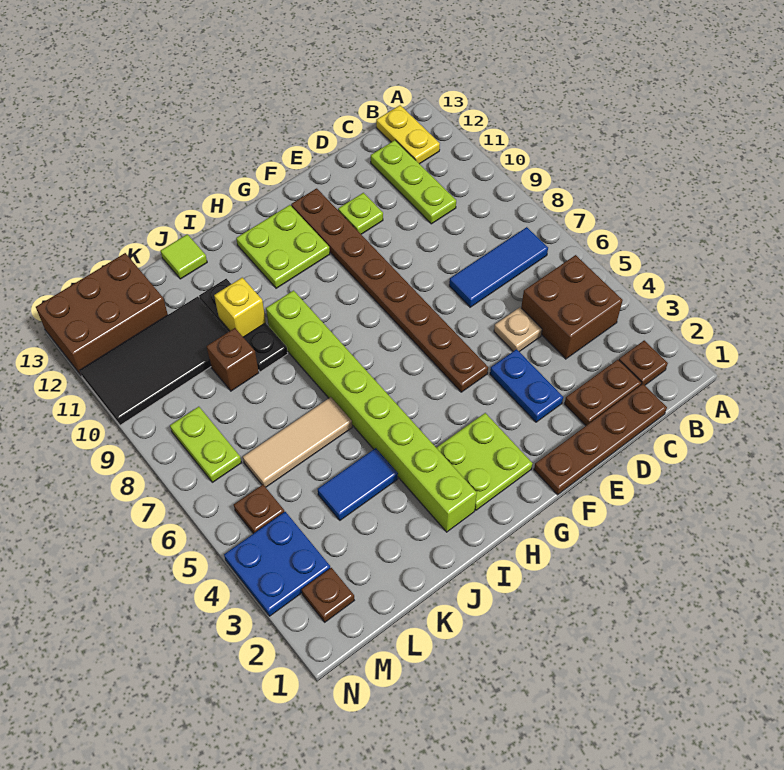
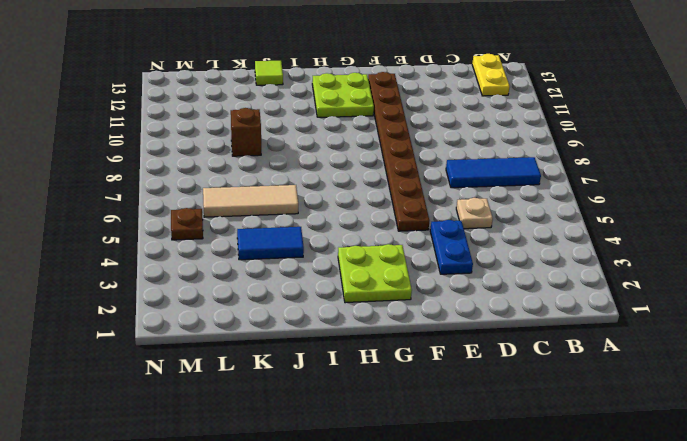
none -> brown plate B2 level 1
none -> brown brick B4:C5 level 1
none -> brown plate C1:F1 level 1

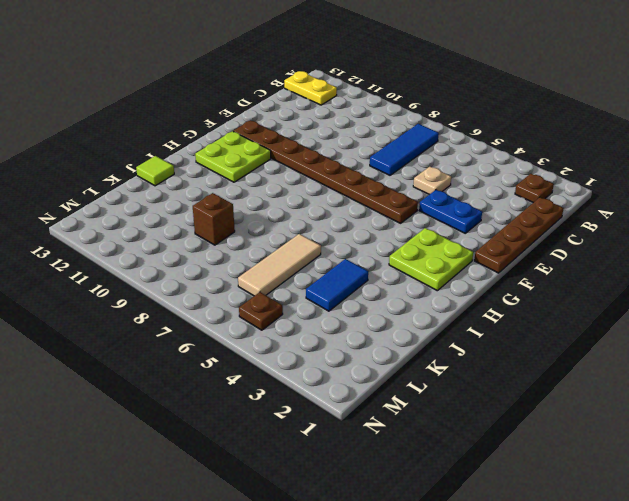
none -> brown brick B4:C5 level 1
none -> brown plate C2:D2 level 1
none -> lime plate C10:C12 level 1

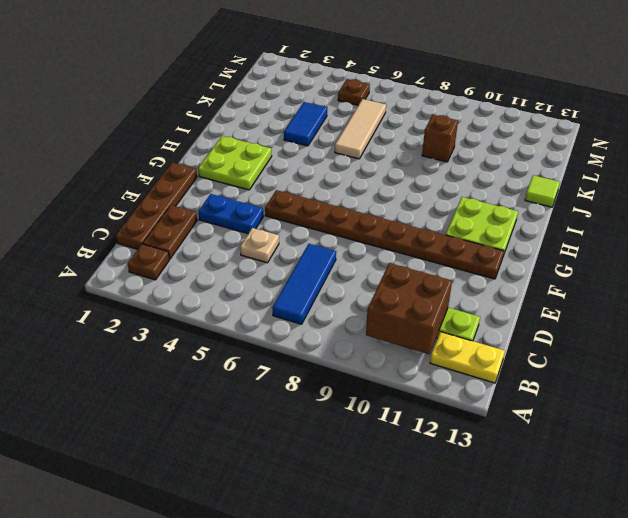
brown brick B10:C11 level 2 -> brown brick B4:C5 level 1
none -> lime plate E11 level 1
none -> lime brick I2:I9 level 1
none -> black plate J9:J11 level 1

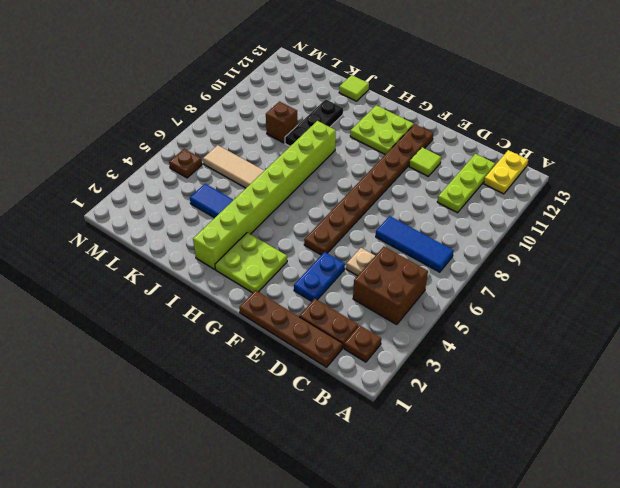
lime tile E11 level 1 -> lime plate E11 level 1
none -> black tile K10:N11 level 1
none -> brown brick L12:N13 level 1
none -> brown plate M2 level 1

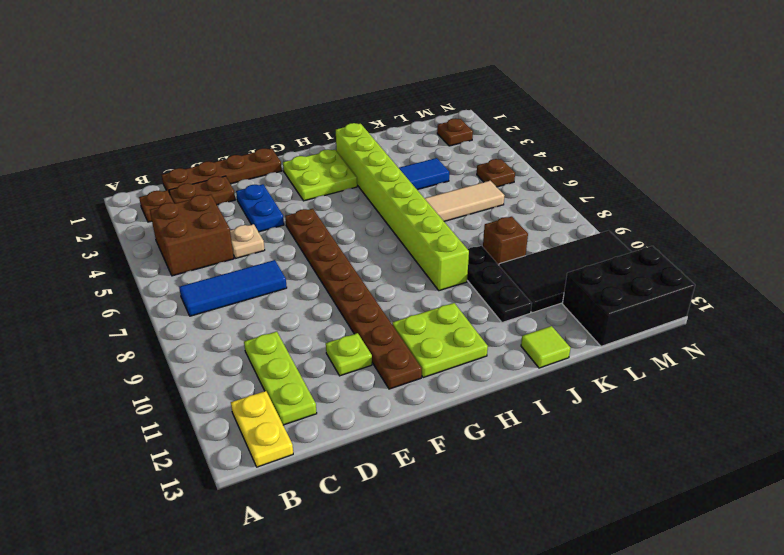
black brick L12:N13 level 1 -> brown brick L12:N13 level 1
none -> blue plate M3:N4 level 1
none -> lime plate M7:M8 level 1
none -> yellow brick J10 level 2

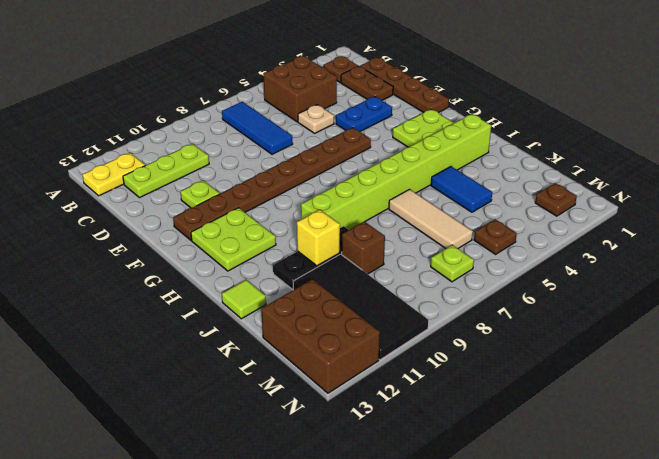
lime plate M7 level 1 -> lime plate M7:M8 level 1
none -> blue plate M3:N4 level 1

